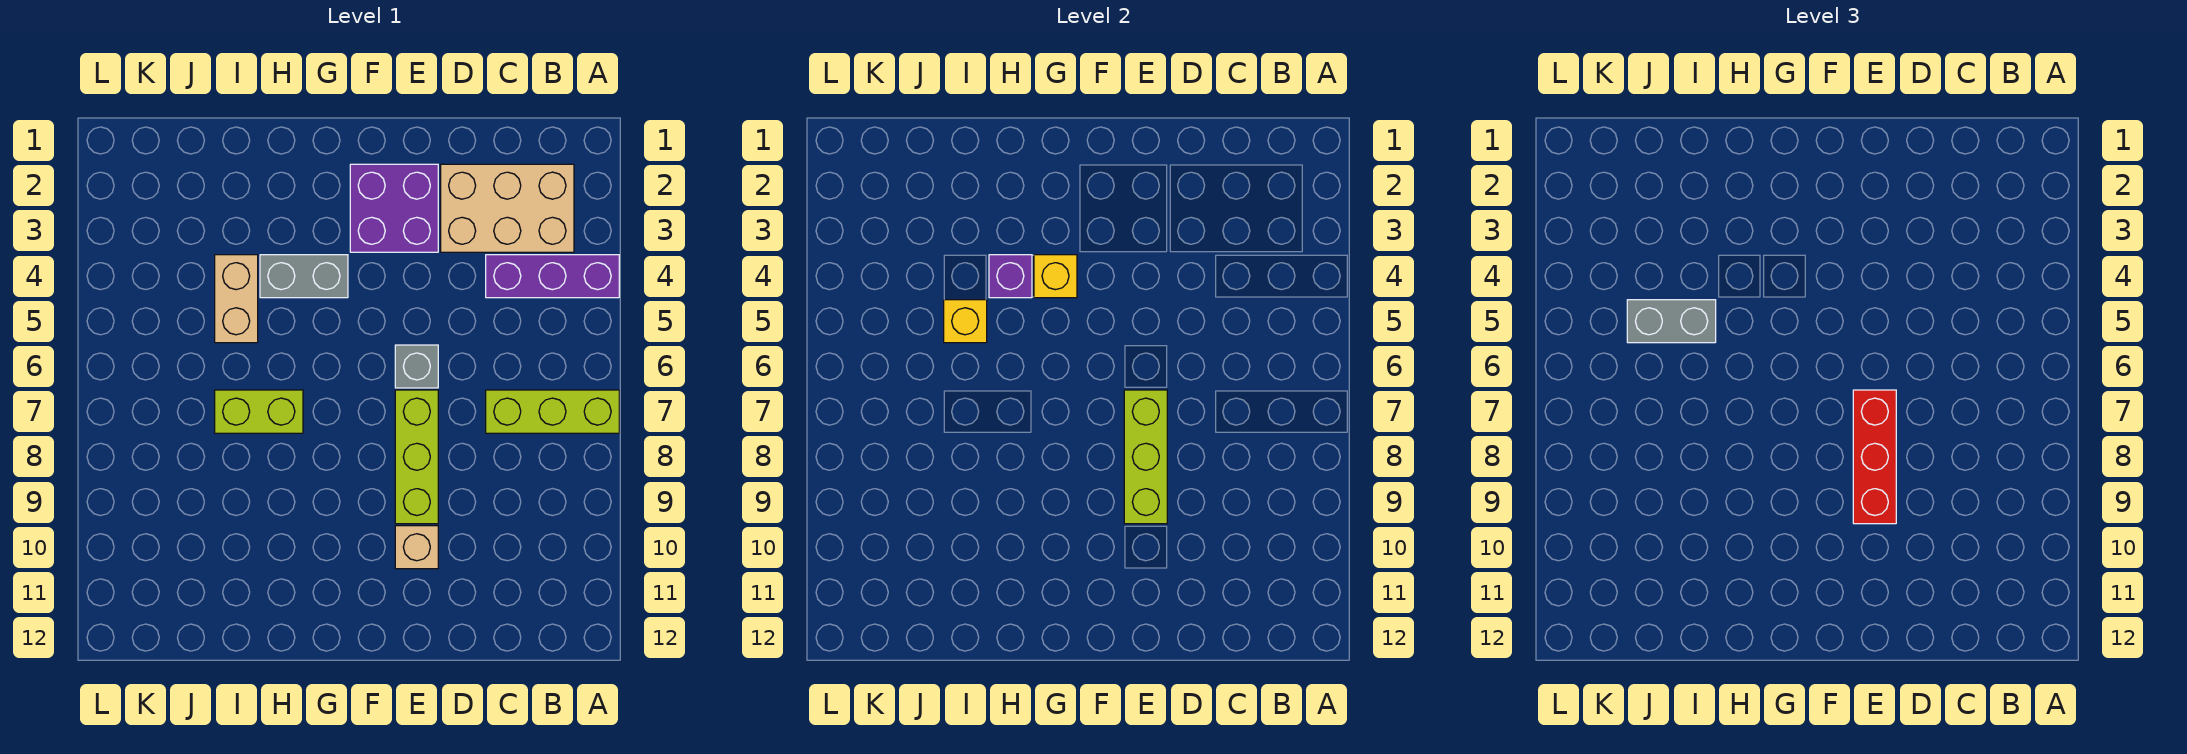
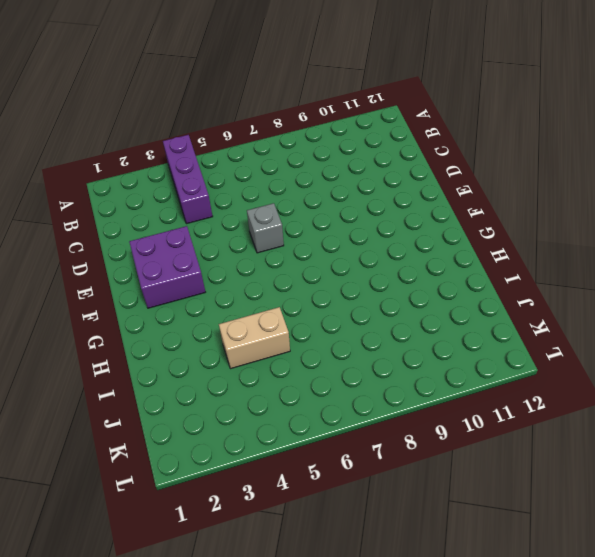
none -> lime brick A7:C7 level 1
none -> tan brick B2:D3 level 1
none -> lime brick E7:E9 level 1

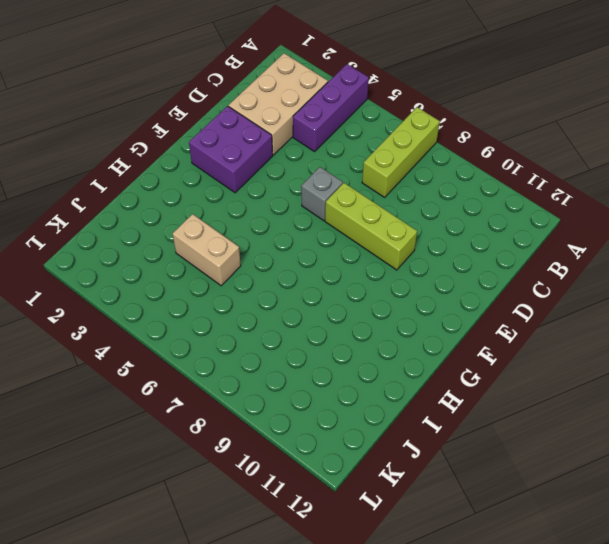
none -> tan brick E10 level 1
none -> grey brick G4:H4 level 1
none -> lime brick H7:I7 level 1

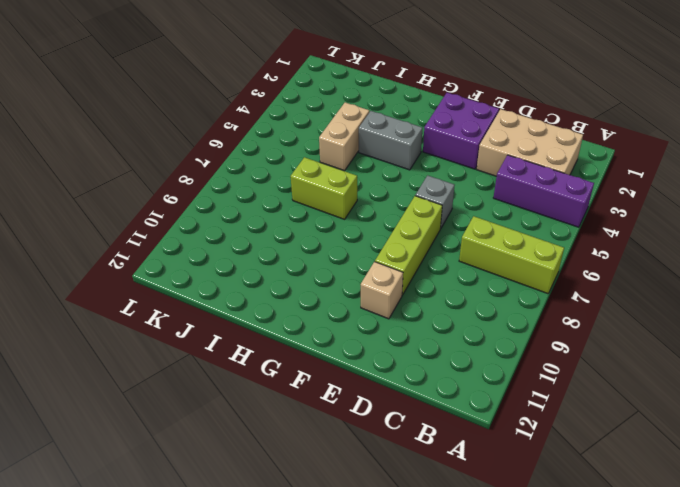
none -> lime brick E7:E9 level 2
none -> yellow brick G4 level 2
none -> purple brick H4 level 2

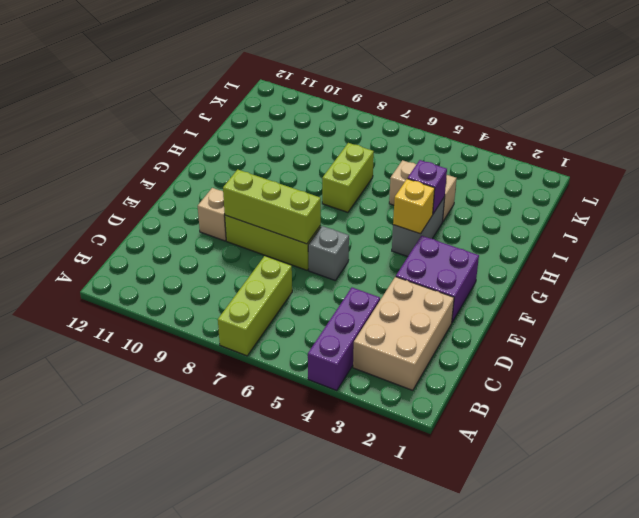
none -> yellow brick I5 level 2
none -> red brick E7:E9 level 3
none -> grey brick I5:J5 level 3

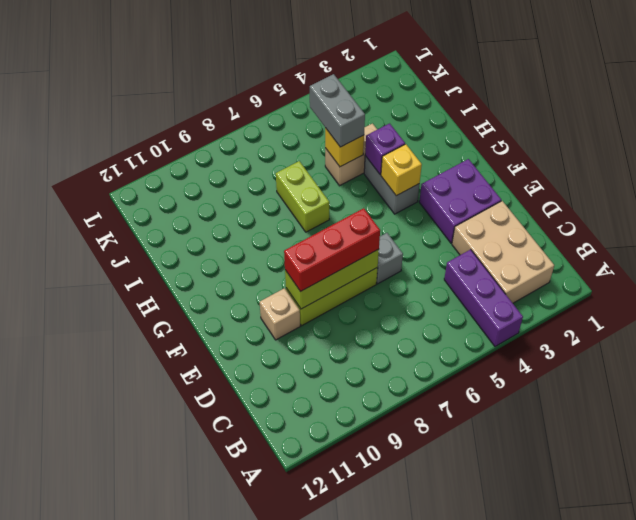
none -> lime brick A7:C7 level 1

